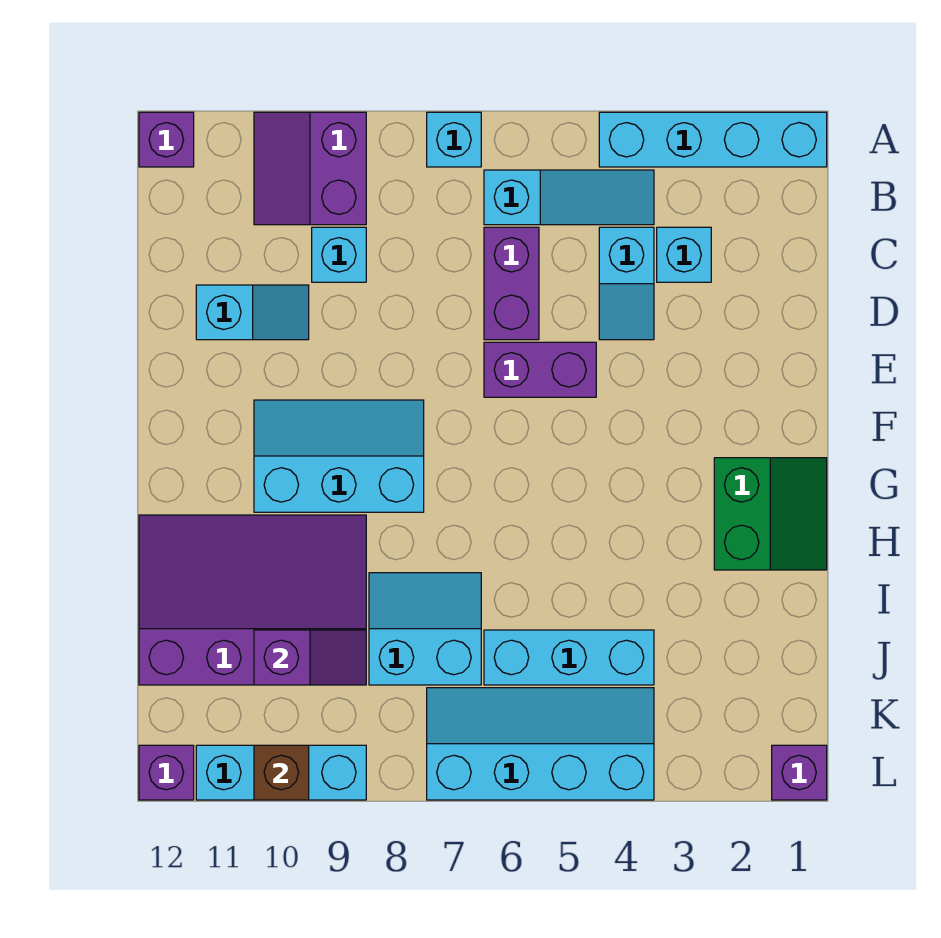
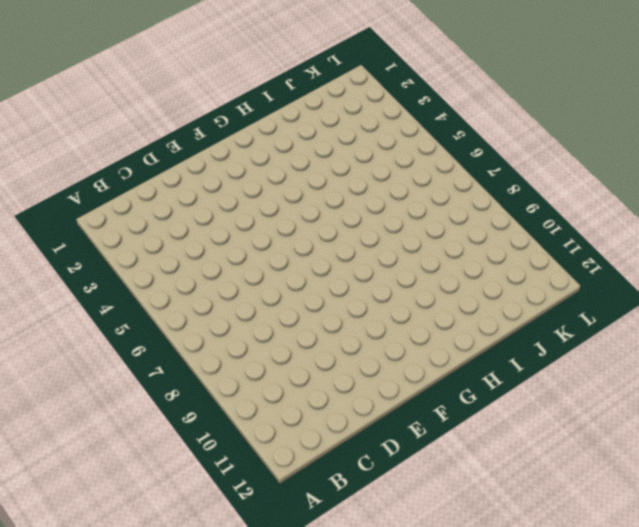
none -> cyan brick A1:A4 level 1
none -> cyan brick A7 level 1
none -> purple slope A9:B10 level 1 top 9

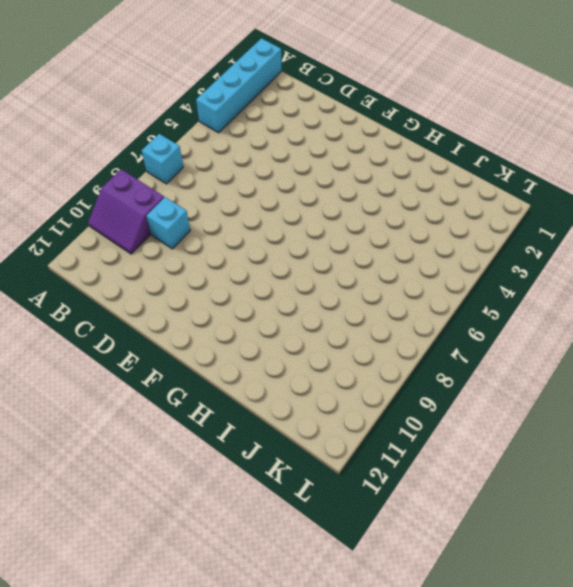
none -> purple brick A12 level 1
none -> cyan slope B4:B6 level 1 top 6
none -> cyan brick C3 level 1

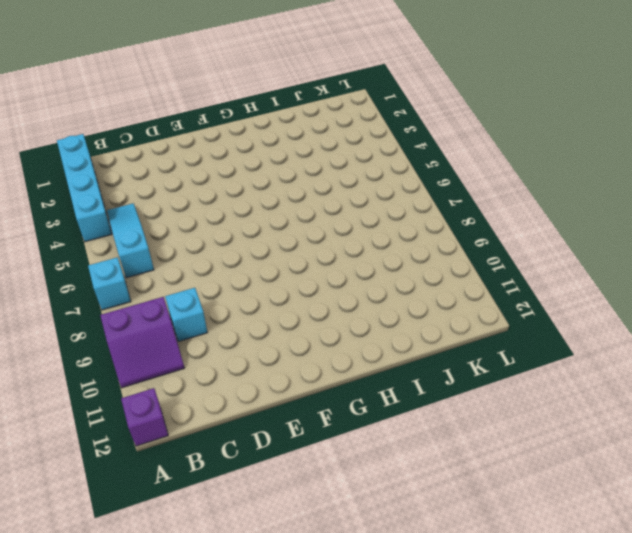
none -> cyan brick C3 level 1
none -> cyan slope C4:D4 level 1 top C
none -> purple brick C6:D6 level 1

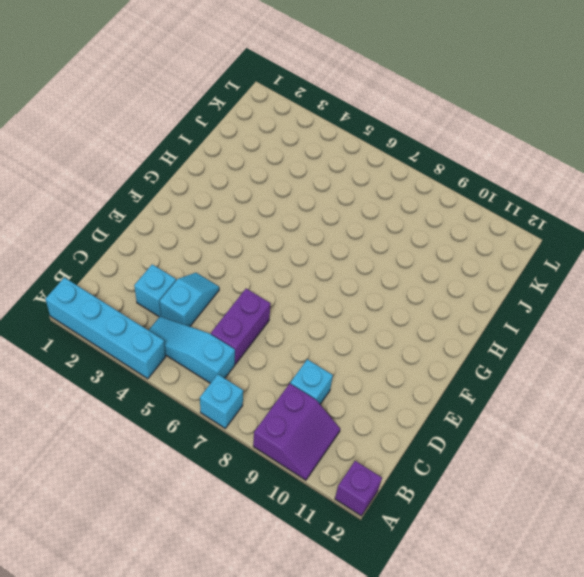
none -> cyan slope D10:D11 level 1 top 11
none -> purple brick E5:E6 level 1
none -> cyan slope F8:G10 level 1 top G

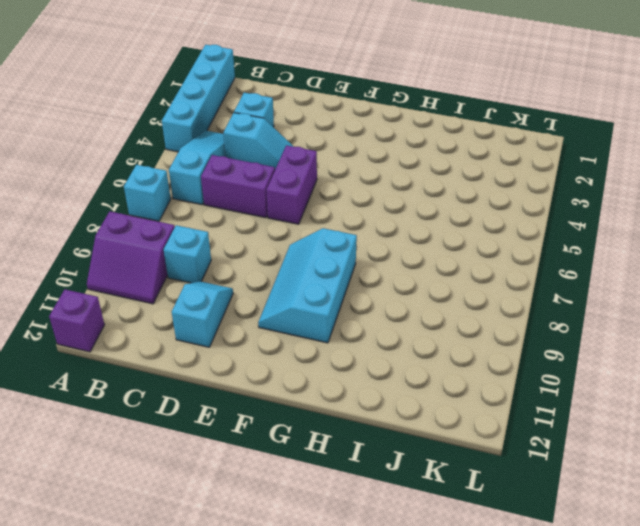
none -> green slope G1:H2 level 1 top 2
none -> purple slope H9:J12 level 1 top J
none -> cyan slope I7:J8 level 1 top J

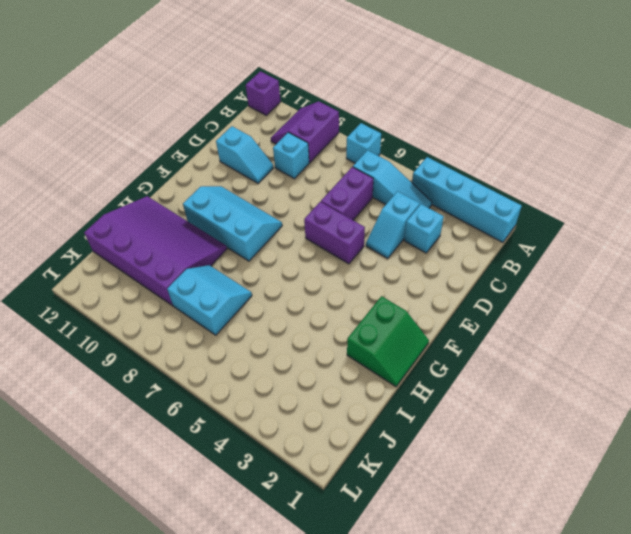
none -> cyan brick J4:J6 level 1
none -> cyan slope K4:L7 level 1 top L
none -> purple brick L1 level 1

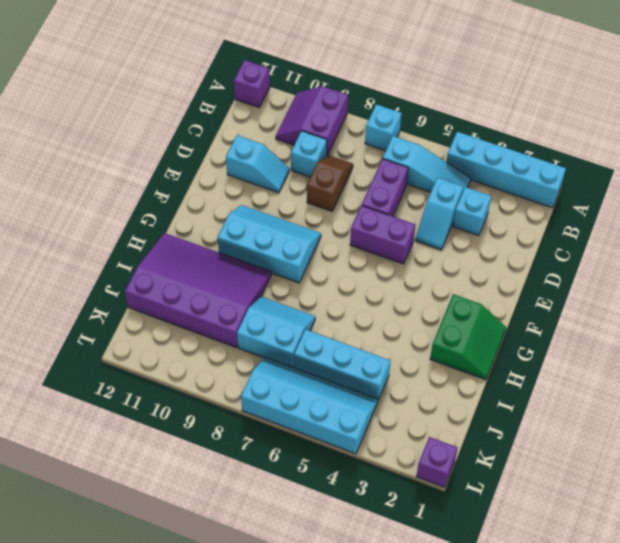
brown slope C8:D8 level 1 top D -> none
none -> cyan brick L9:L11 level 1
none -> purple brick L12 level 1
none -> purple slope J9:J10 level 2 top 10

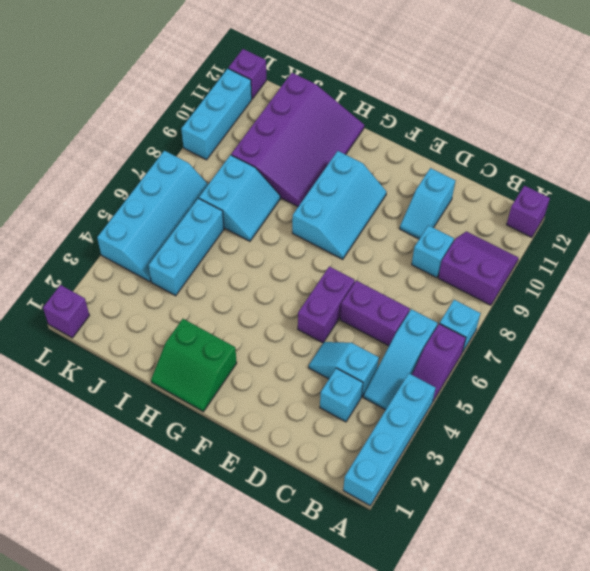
purple slope A5:A6 level 1 top 6 -> purple slope J9:J10 level 2 top 10
none -> brown brick L10 level 2

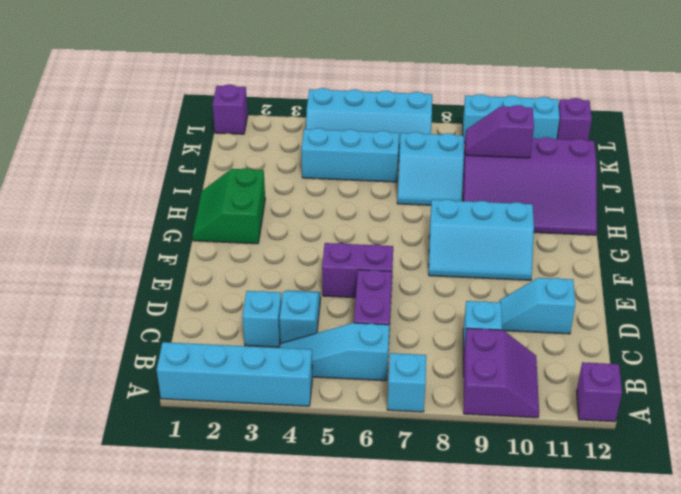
none -> brown brick L10 level 2

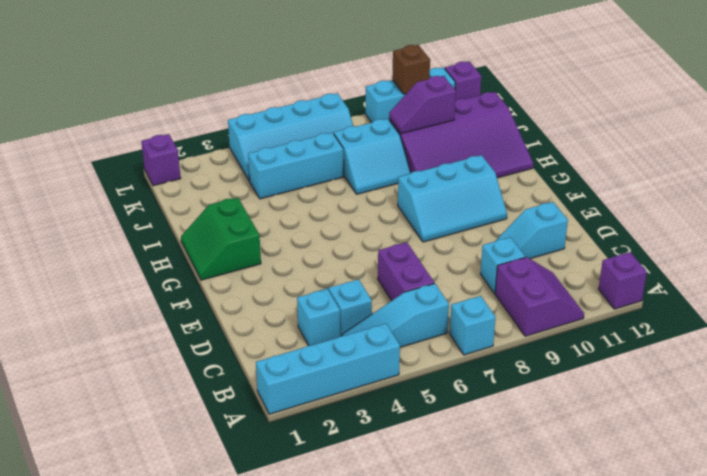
none -> purple brick E5:E6 level 1

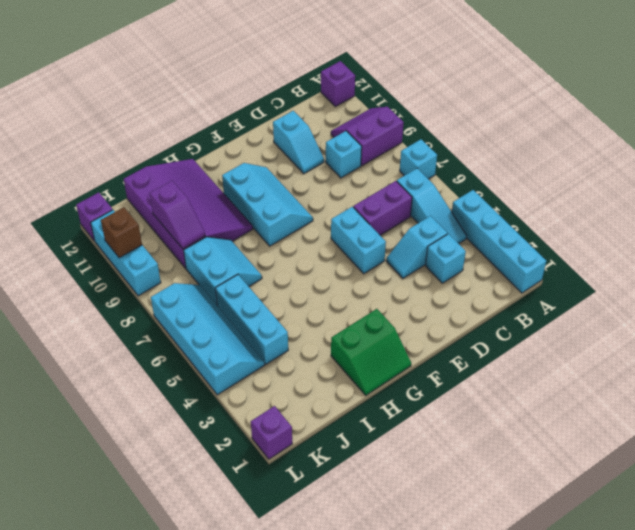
cyan brick E5:E6 level 1 -> purple brick E5:E6 level 1

